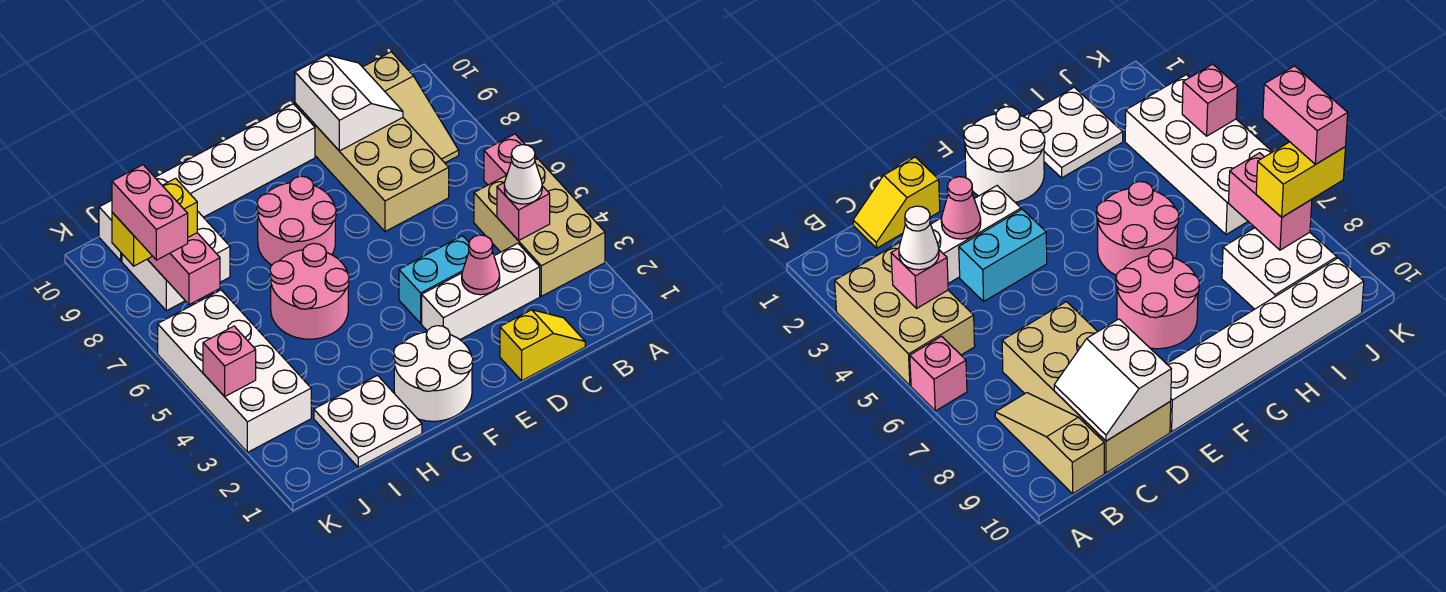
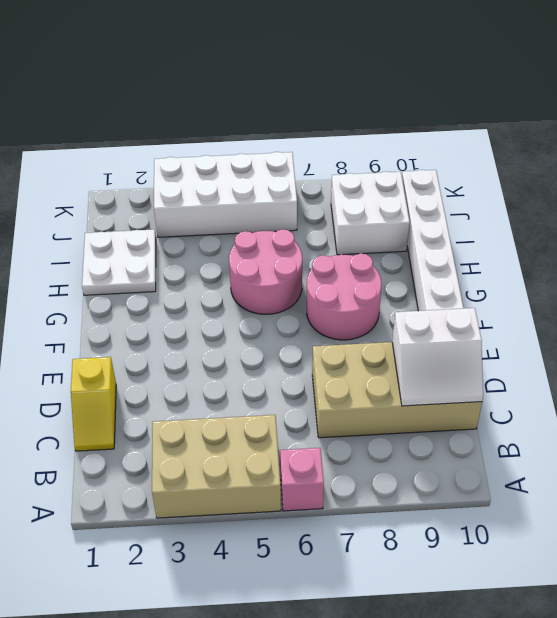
none -> tan slope B8:B10 level 1 top 10
none -> white brick C3:E3 level 1
none -> cyan brick D4:E4 level 1

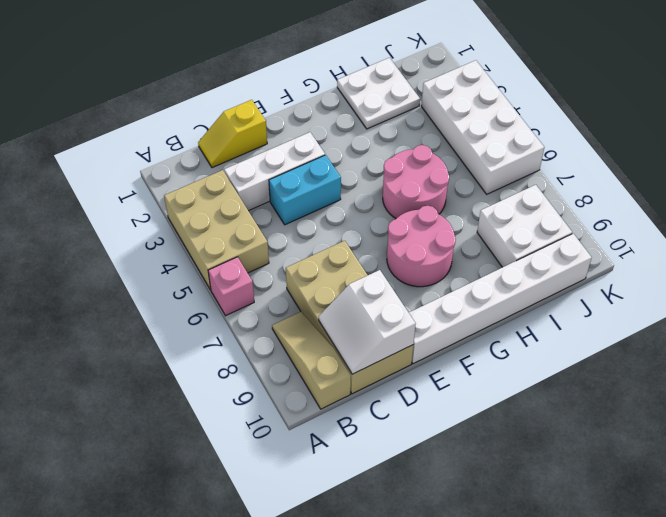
none -> white round brick F1:G2 level 1
none -> pink brick B4 level 2
none -> pink cone D3 level 2

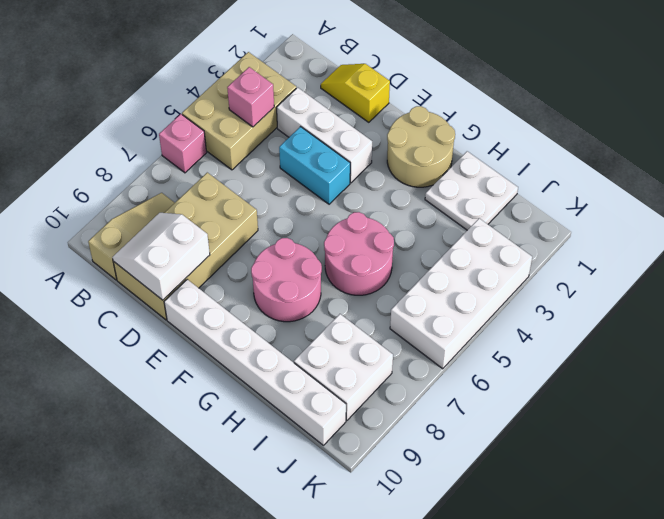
tan round brick F1:G2 level 1 -> white round brick F1:G2 level 1
none -> pink cone D3 level 2
none -> pink brick J7:J8 level 2
none -> pink brick K4 level 2

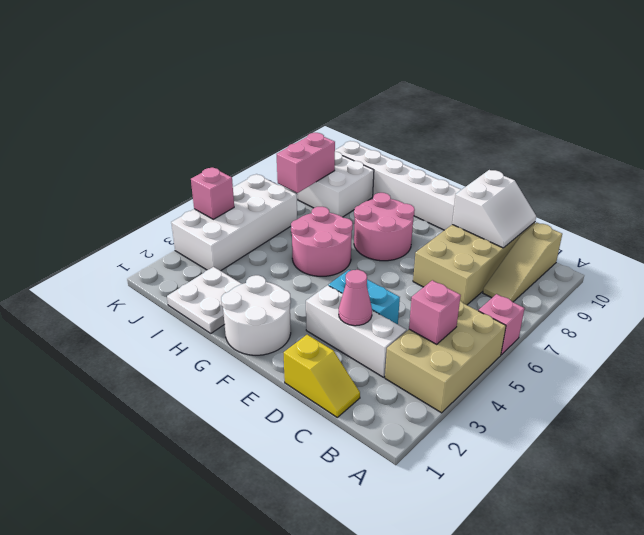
none -> white cone B4 level 3
none -> yellow brick J8:K8 level 3
none -> pink brick K7:K8 level 4

